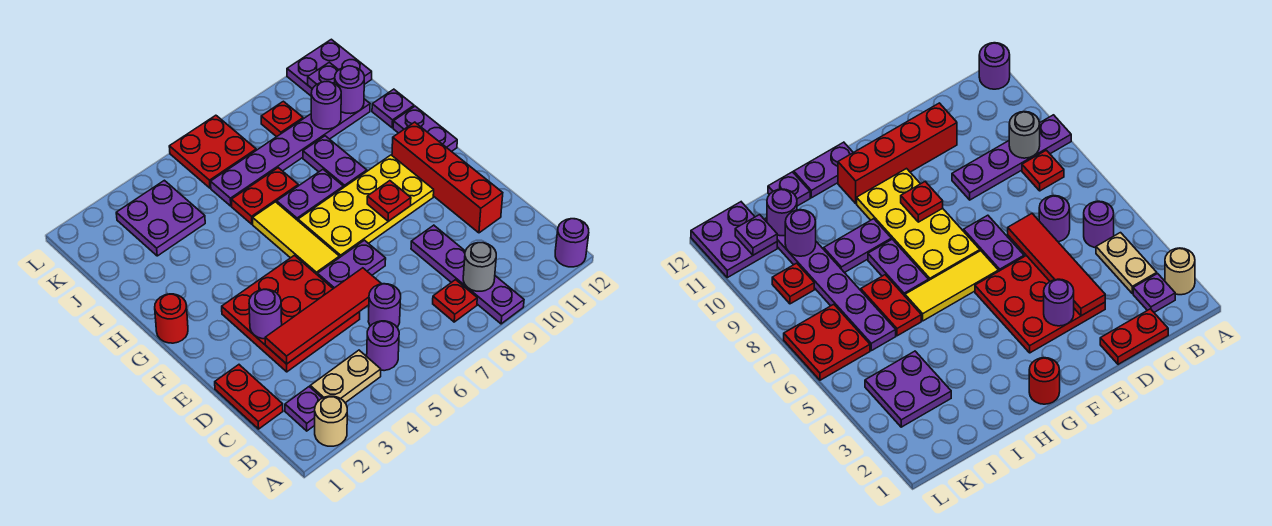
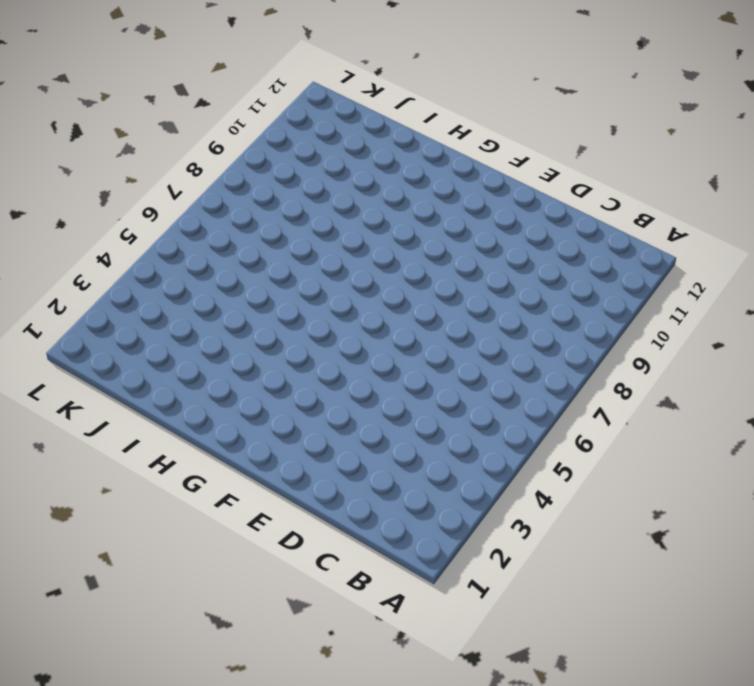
none -> tan round brick A2 level 1
none -> purple plate A9:D9 level 1
none -> purple round brick A12 level 1
none -> purple plate B2 level 1

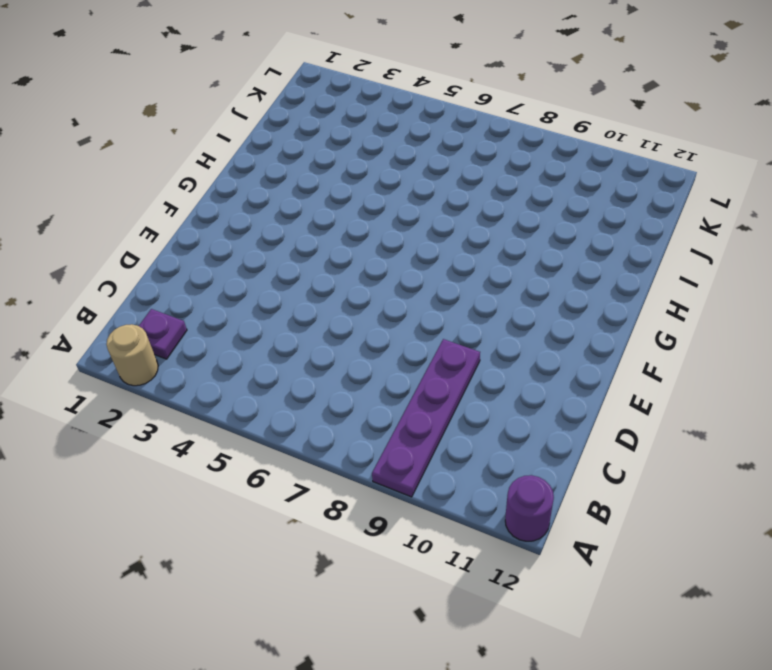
none -> tan plate B3:B4 level 1
none -> purple round brick B5 level 1
none -> red plate B8 level 1
none -> red plate C1:D1 level 1

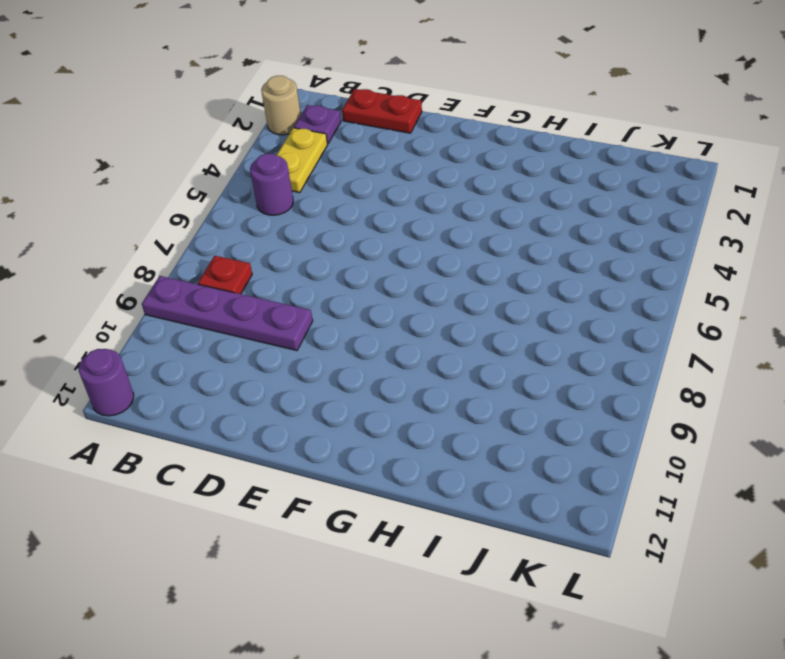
yellow plate B3:B4 level 1 -> tan plate B3:B4 level 1
none -> purple round brick C6 level 1
none -> red plate D3:F5 level 1
none -> red brick D11:G11 level 1
none -> purple plate E6:E7 level 1

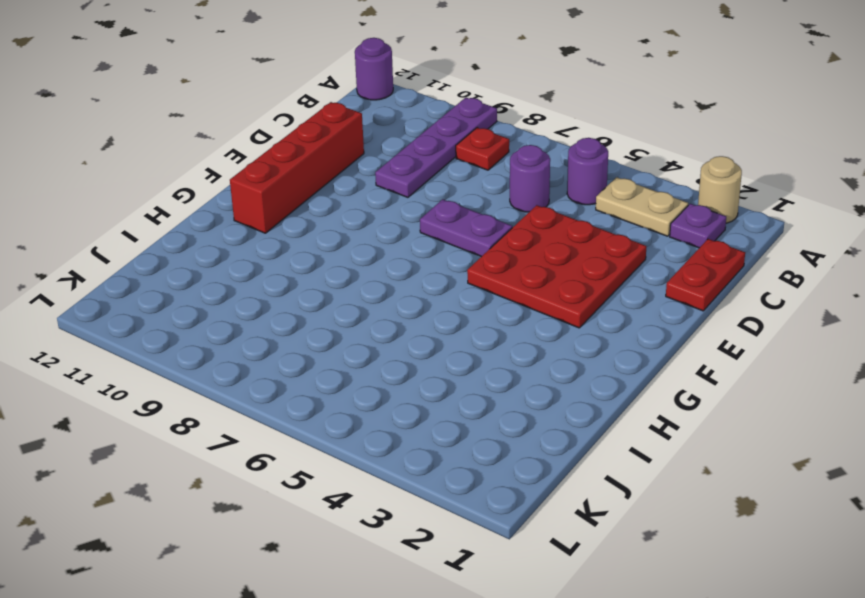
none -> yellow tile F6:H6 level 1
none -> yellow plate F7:G10 level 1
none -> red round brick G1 level 1
none -> purple plate G12:H12 level 1

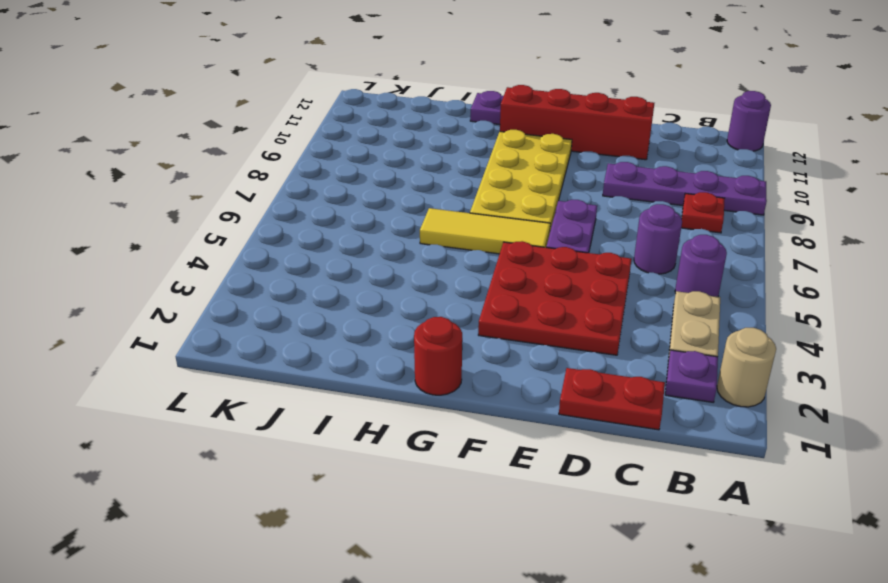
none -> purple plate H7:H8 level 1
none -> purple plate H9:I9 level 1
none -> red plate I6:I7 level 1
none -> purple plate I12 level 1

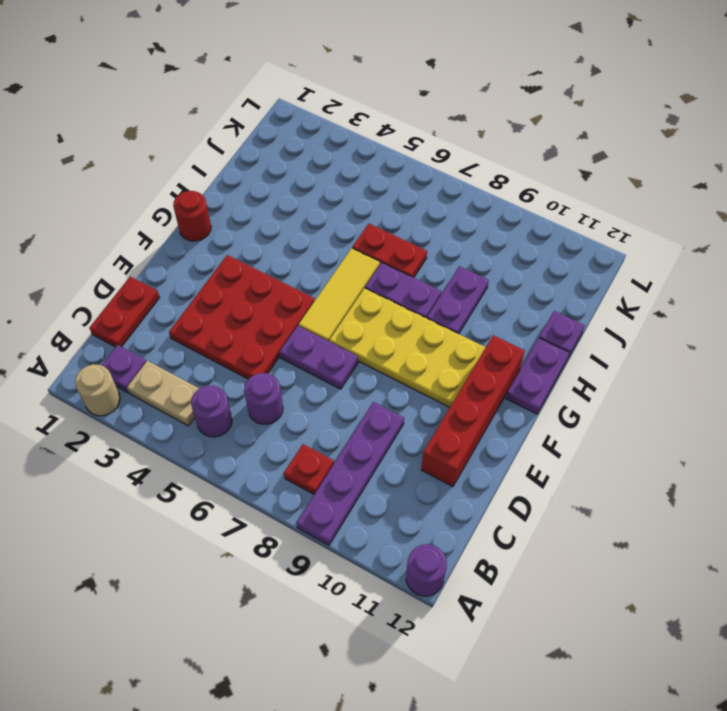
none -> purple plate J3:K4 level 1
none -> purple plate J6:J11 level 1
none -> red plate K6:L7 level 1
none -> red plate K9 level 1

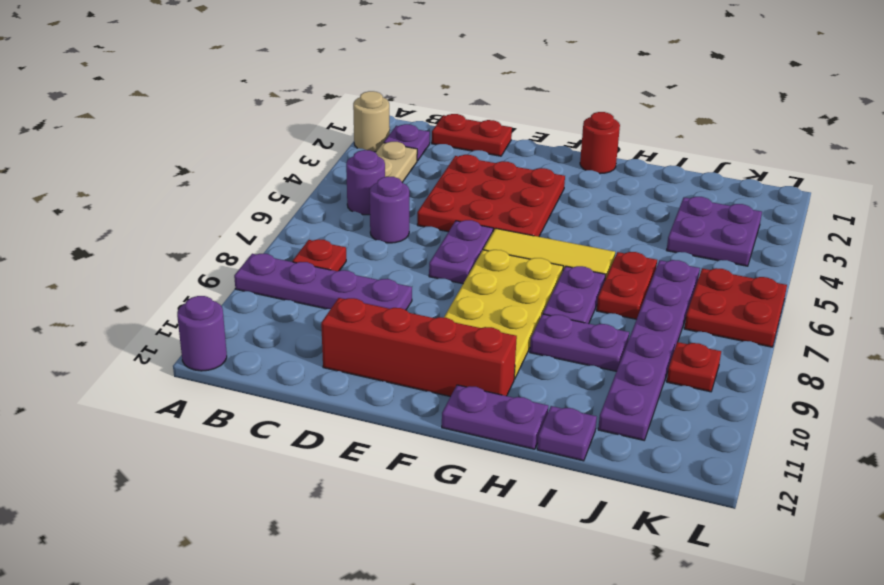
none -> purple plate K11:L12 level 1
none -> grey round brick B9 level 2
none -> red tile D3:D6 level 2
none -> purple round brick E3 level 2

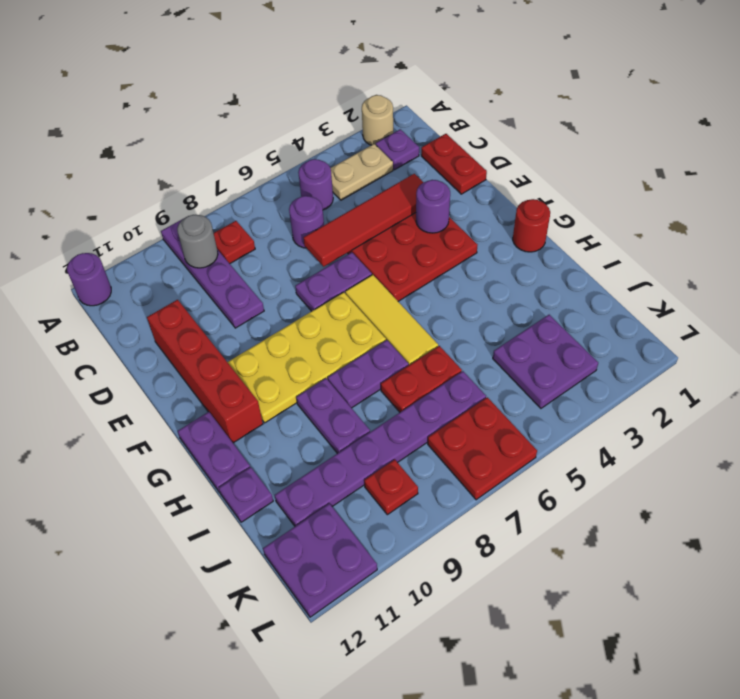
none -> red plate F9 level 2
none -> purple round brick J10 level 2
none -> purple round brick J11 level 2
none -> purple plate K11 level 2

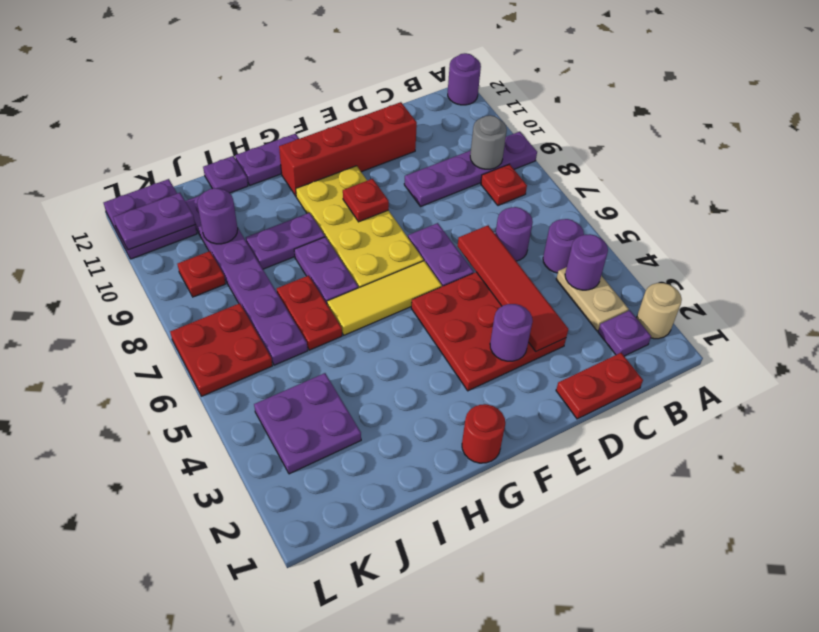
purple round brick B4 level 2 -> purple round brick J11 level 2
purple plate K11:L11 level 2 -> purple plate K11 level 2

